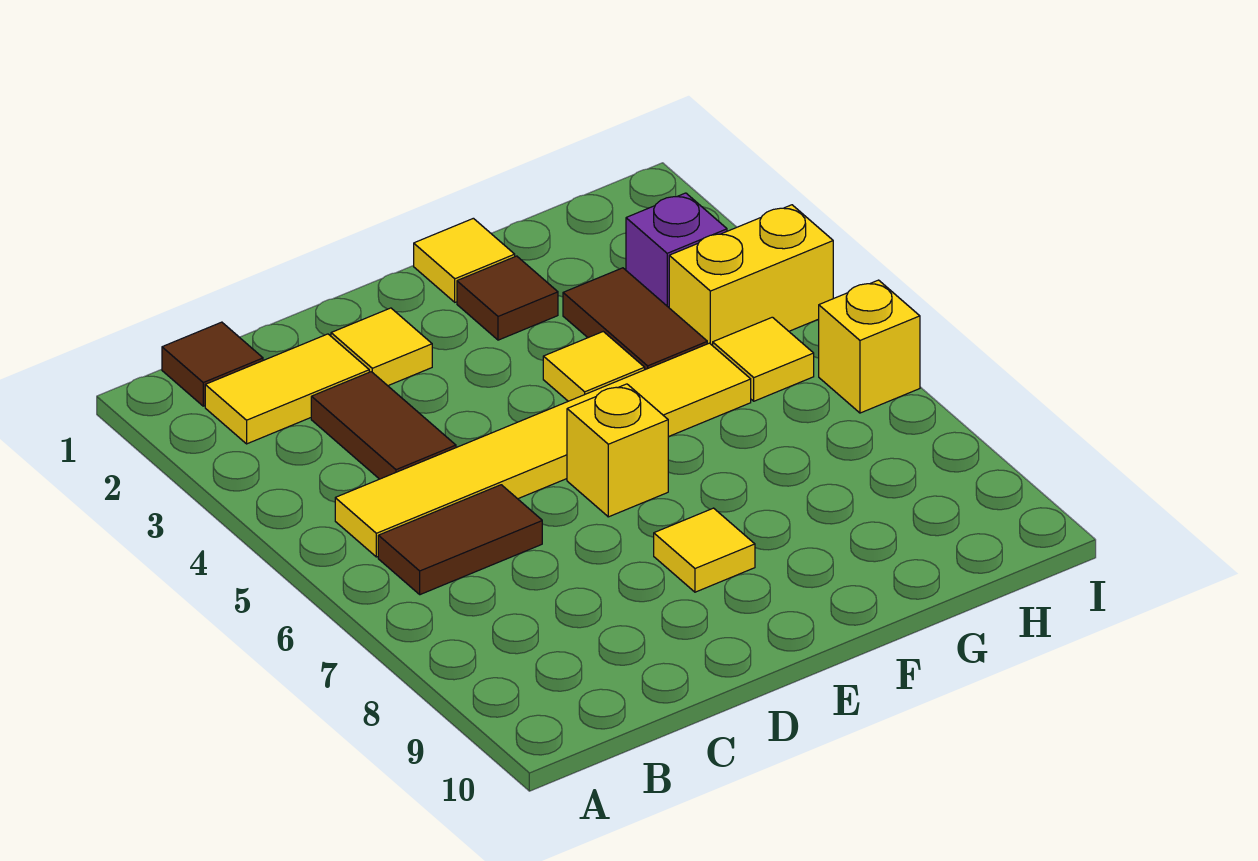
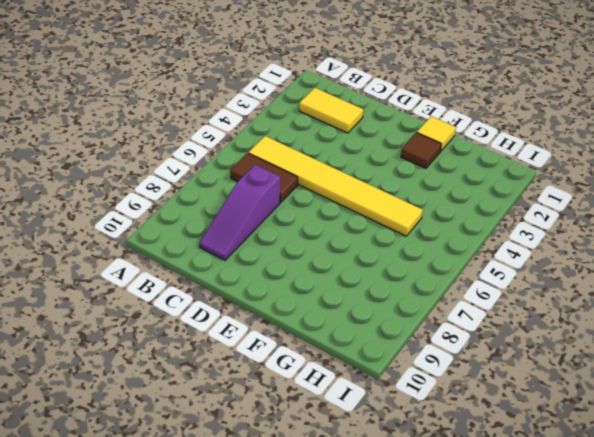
purple slope C7:C9 level 1 top 7 -> none
none -> brown tile B1 level 1
none -> brown tile C3:C4 level 1
none -> yellow tile D2 level 1

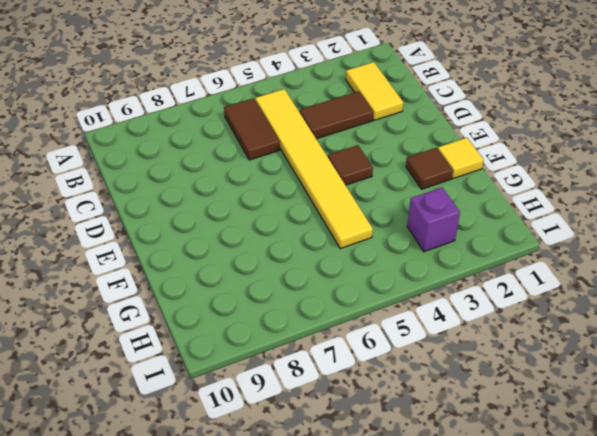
brown tile E4 level 1 -> brown tile B1 level 1
none -> yellow tile D2 level 1
none -> yellow brick E6 level 1
none -> yellow tile E8 level 1

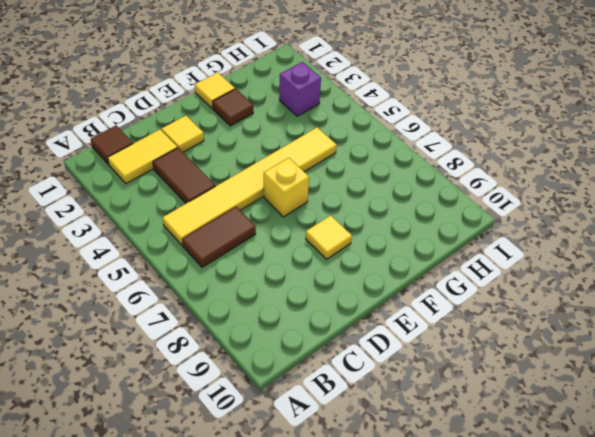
none -> yellow tile F4 level 1
none -> brown tile G3:G4 level 1
none -> yellow brick H4:I4 level 1

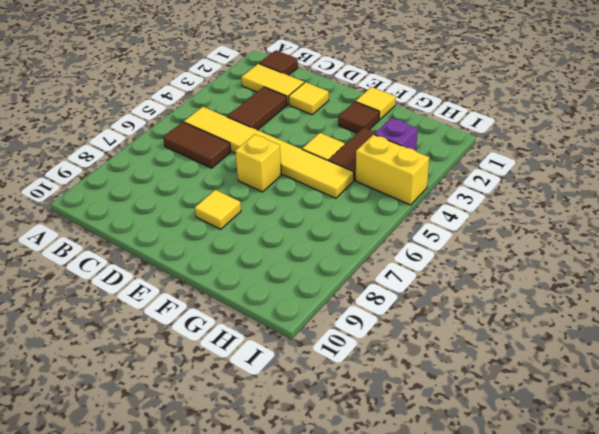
none -> yellow tile H5 level 1
none -> yellow brick I6 level 1

